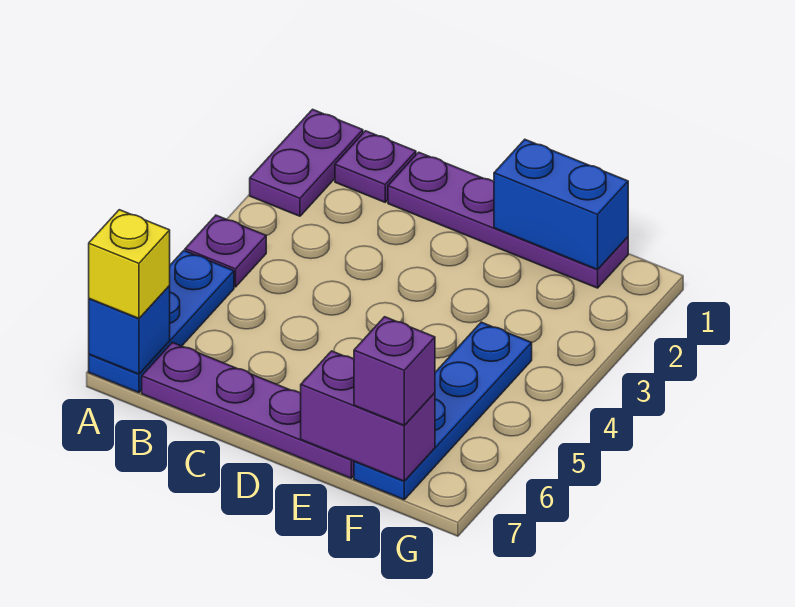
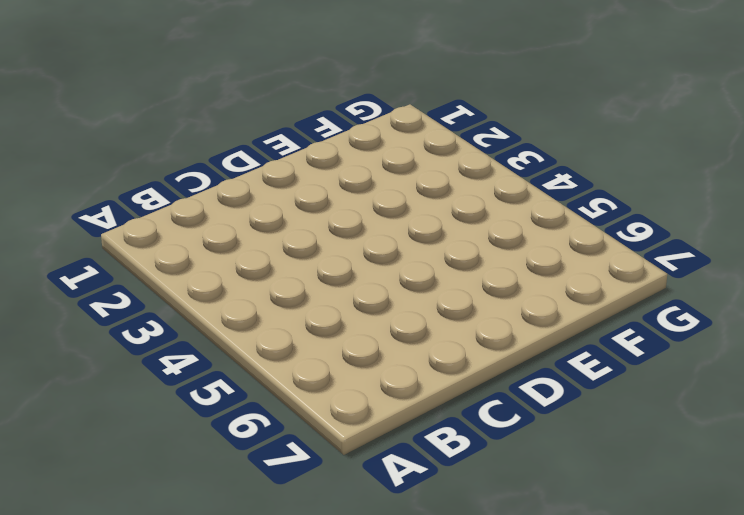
none -> purple plate A1:A2 level 1
none -> purple plate A4 level 1
none -> blue plate A5:A7 level 1

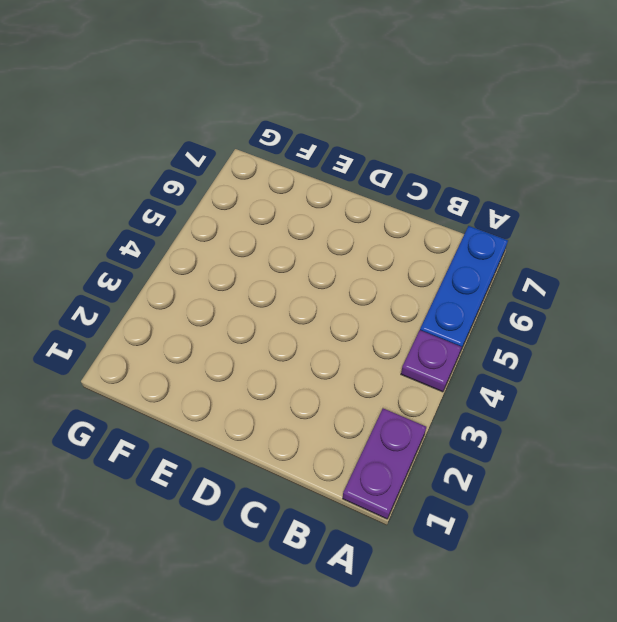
none -> purple plate B1 level 1
none -> purple plate B7:E7 level 1
none -> purple plate C1:F1 level 1

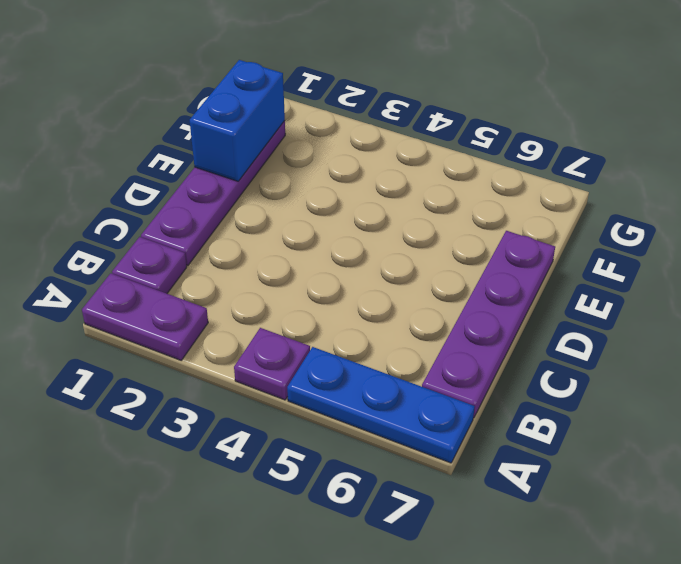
none -> blue plate F4:F7 level 1
none -> blue brick A7 level 2
none -> purple brick E7:F7 level 2

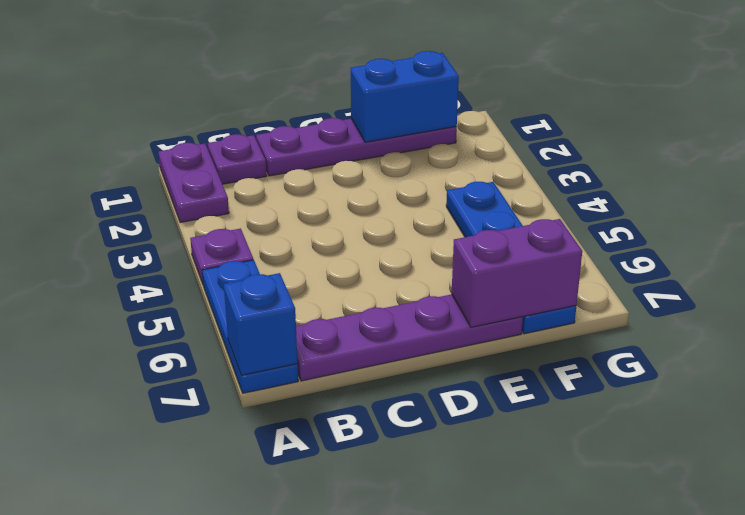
none -> yellow brick A7 level 3
none -> purple brick F7 level 3

